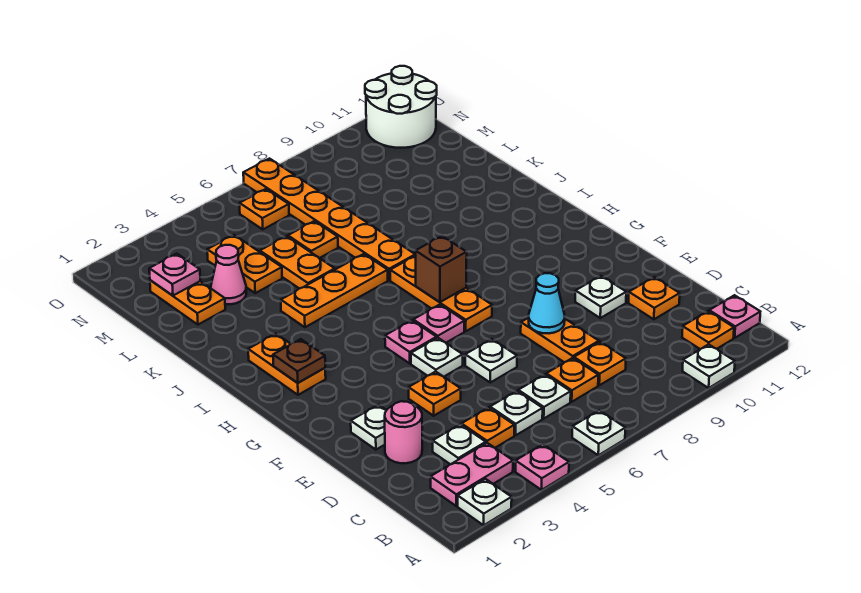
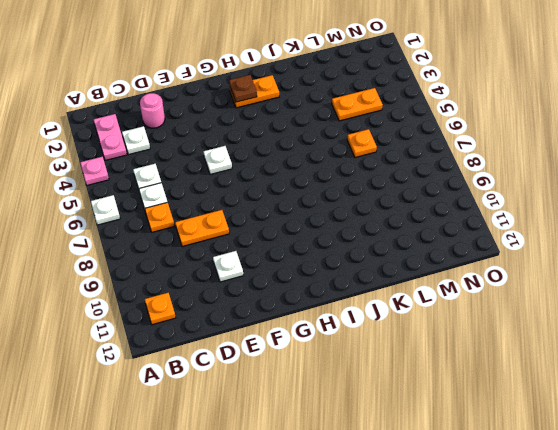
none -> white plate A2 level 1
none -> white plate A10 level 1
none -> pink plate B12 level 1
none -> orange plate C4 level 1

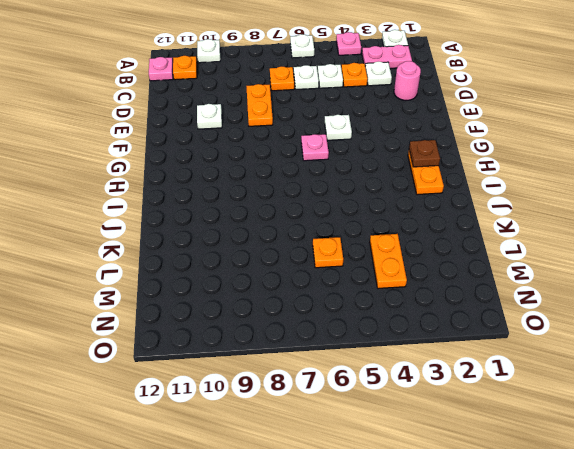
none -> orange plate C8 level 1
none -> orange plate D11 level 1
none -> white plate E2 level 1
none -> orange plate E4 level 1

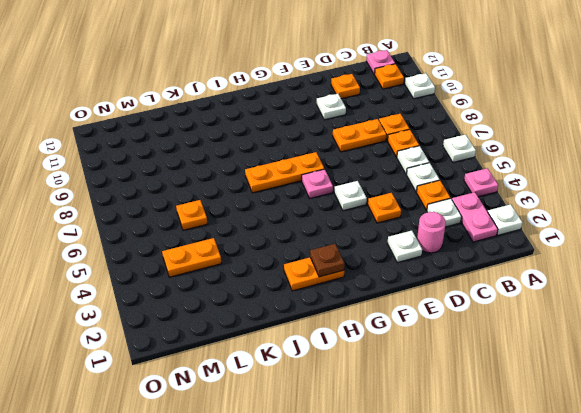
none -> white plate E6 level 1
none -> pink plate G5 level 1
none -> orange plate J4:J6 level 1
none -> orange plate J7:O7 level 1

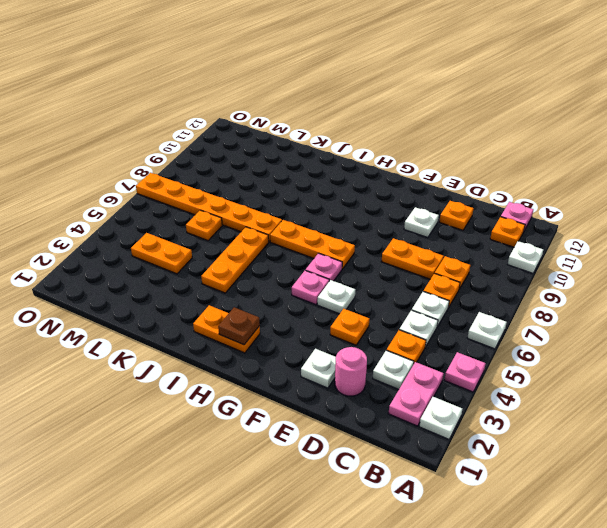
none -> white plate E6 level 1
none -> orange plate K5:L5 level 1
none -> orange plate L2:M2 level 1
none -> pink cone L3 level 1

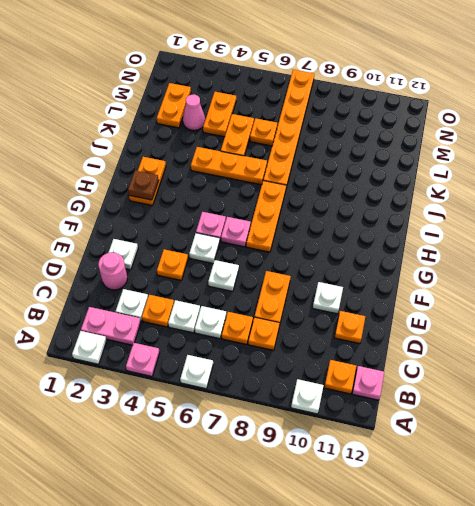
none -> orange plate N6 level 1
none -> white round brick N11:O12 level 1
none -> cyan cone E8 level 2
none -> brown brick H7 level 2

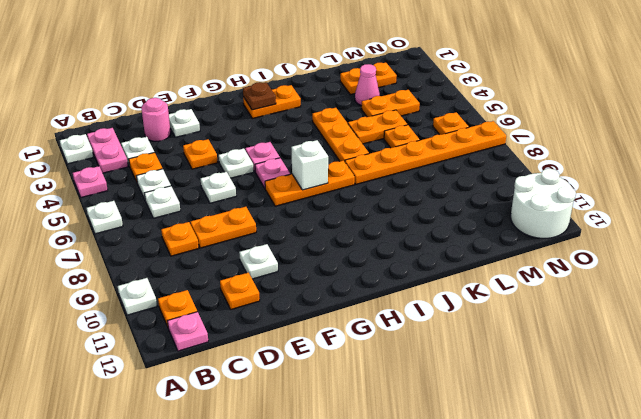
white brick H7 level 2 -> brown brick H7 level 2
none -> orange plate C7 level 1
none -> cyan cone E8 level 2
none -> pink plate M2 level 2

